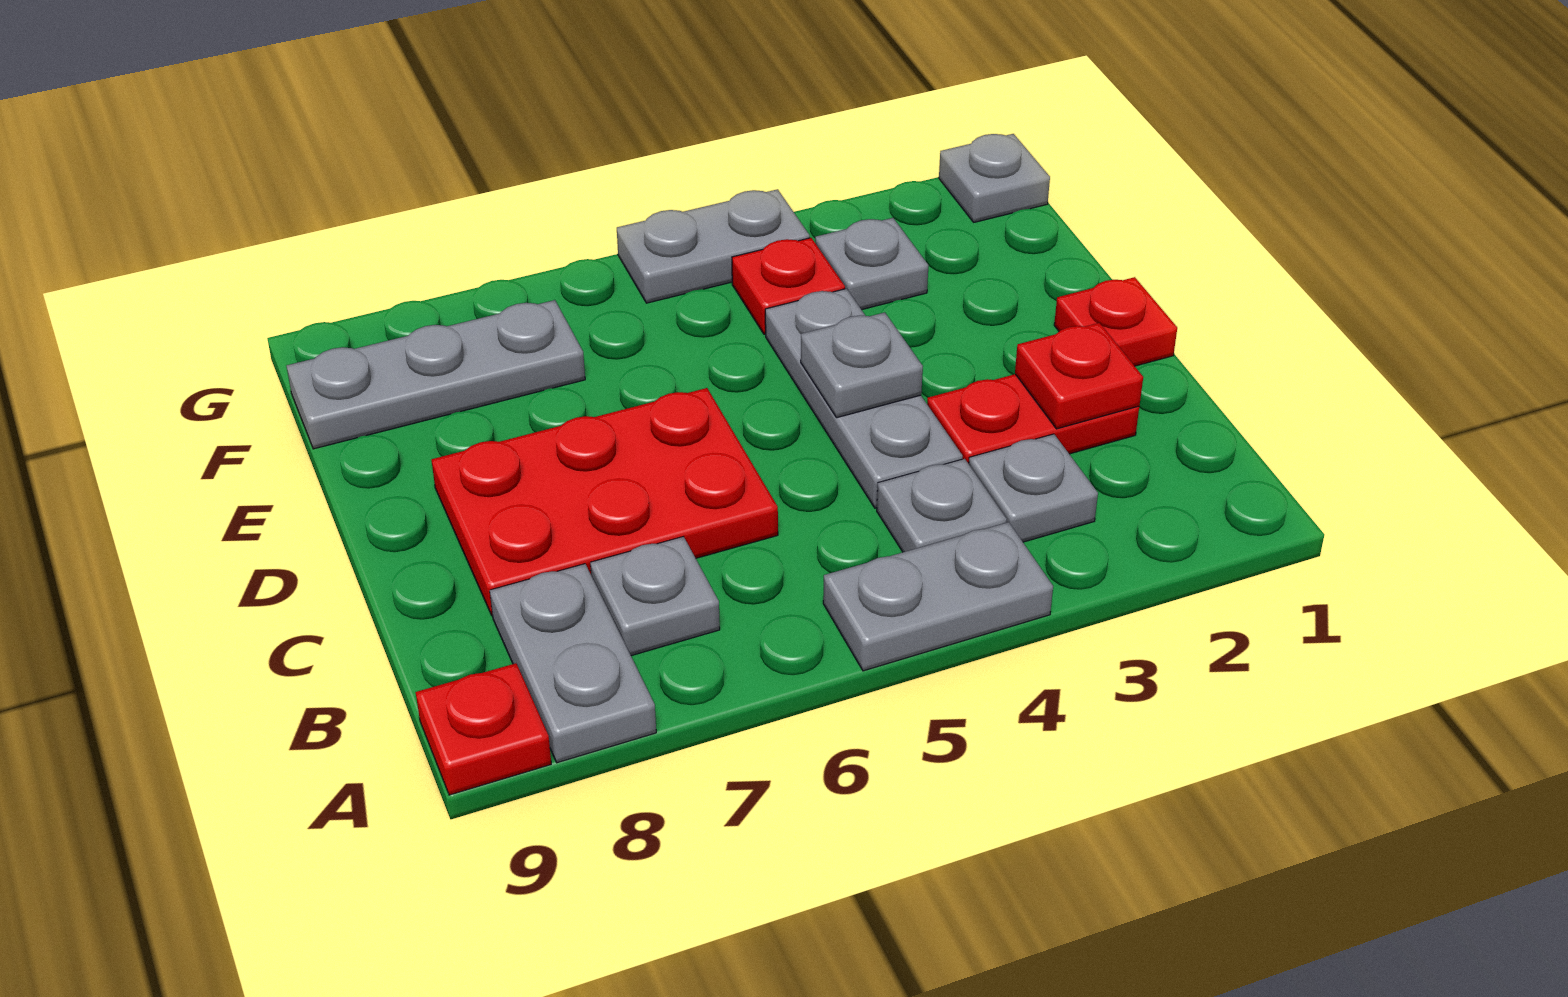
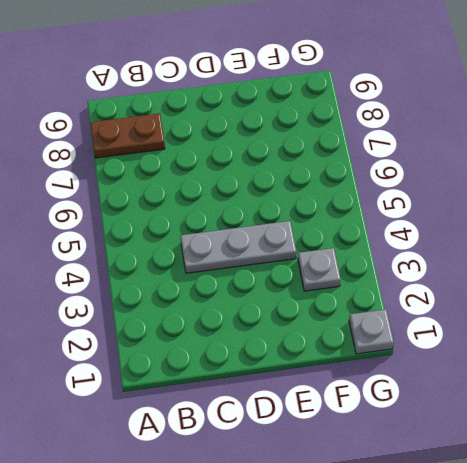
brown plate A8:B8 level 1 -> grey plate A8:B8 level 1
none -> grey plate A4:A5 level 1
none -> red plate A9 level 1
none -> grey plate B3 level 1

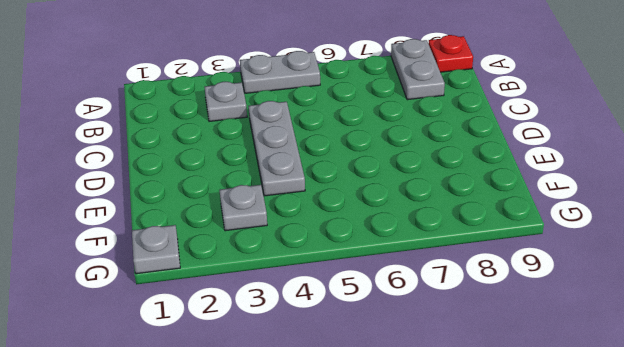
none -> grey plate B4 level 1
none -> grey plate B7 level 1
none -> red plate C2:C3 level 1

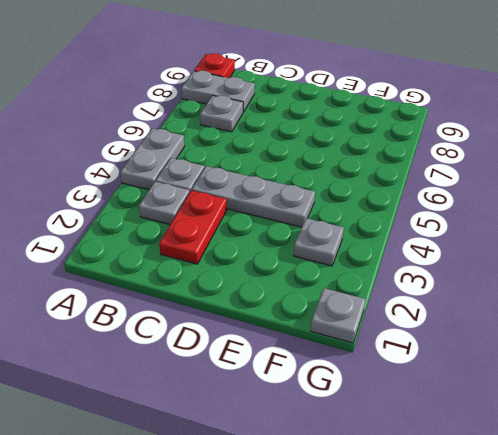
none -> red plate C6:D8 level 1
none -> red plate D1 level 1
none -> red plate F4 level 1

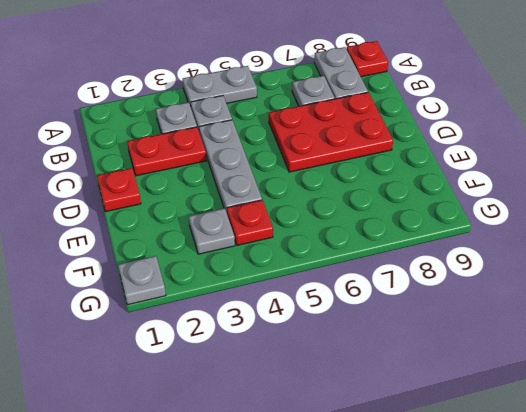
none -> grey plate F7:F9 level 1
none -> grey plate G4:G5 level 1
none -> red plate C2 level 2

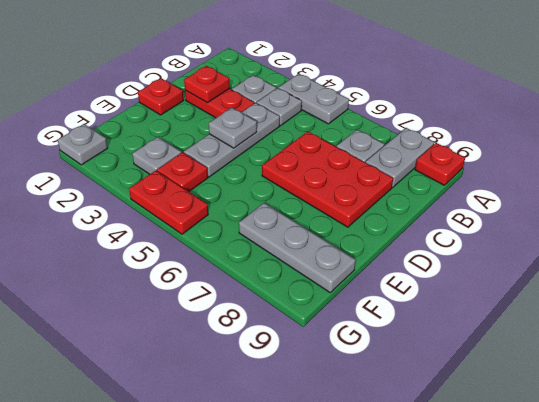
red plate G4:G5 level 1 -> grey plate G4:G5 level 1

